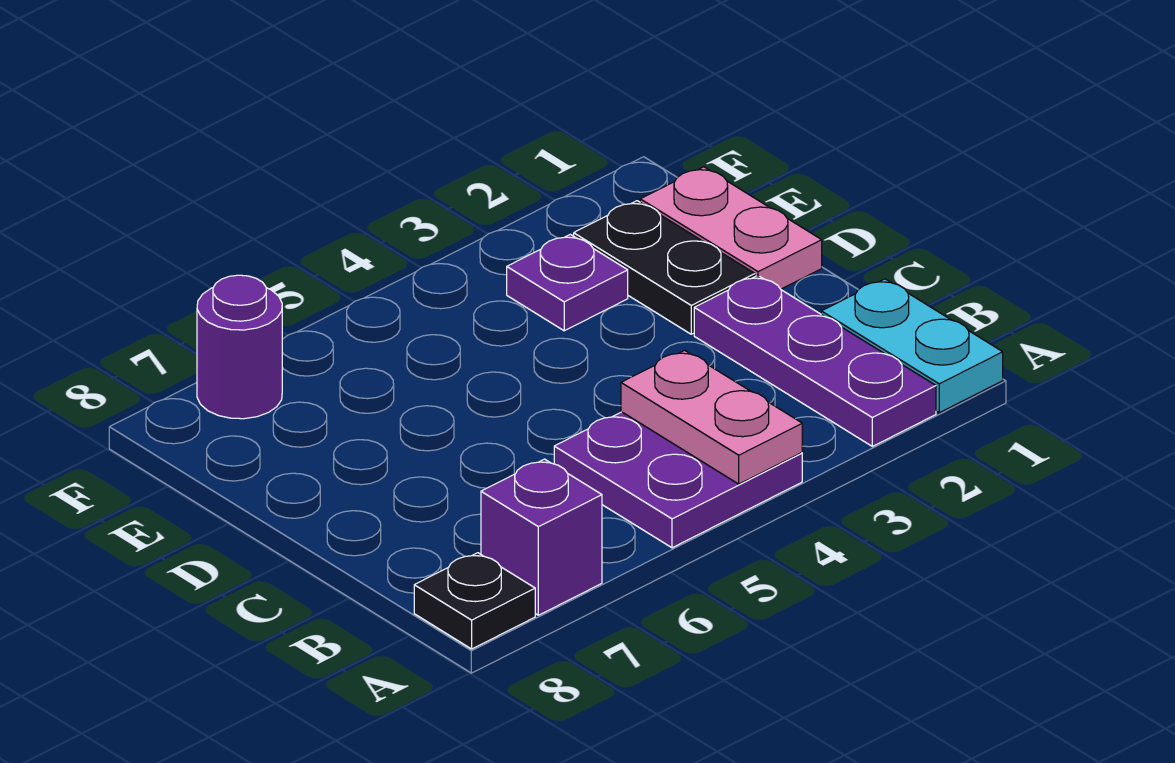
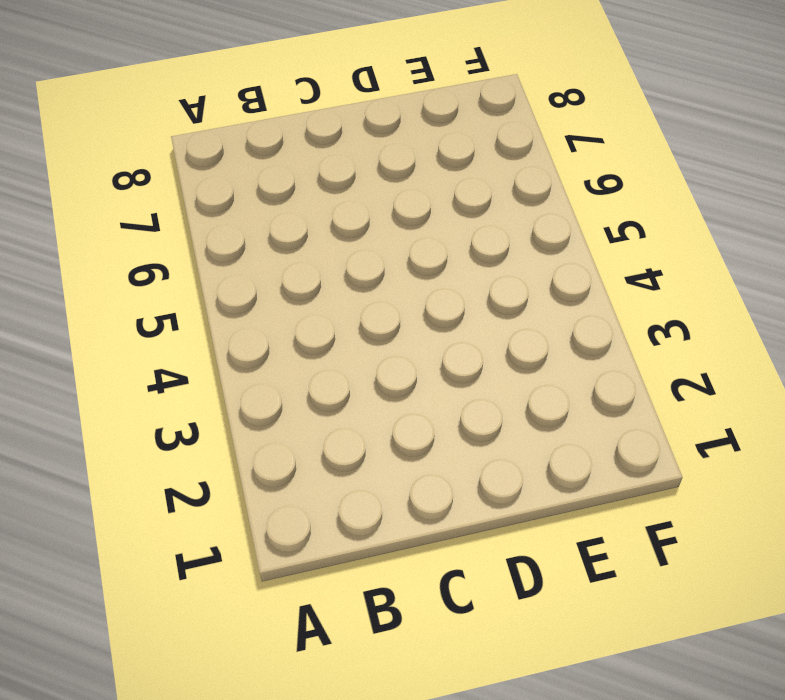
none -> cyan plate A1:B1 level 1
none -> purple plate A2:C2 level 1

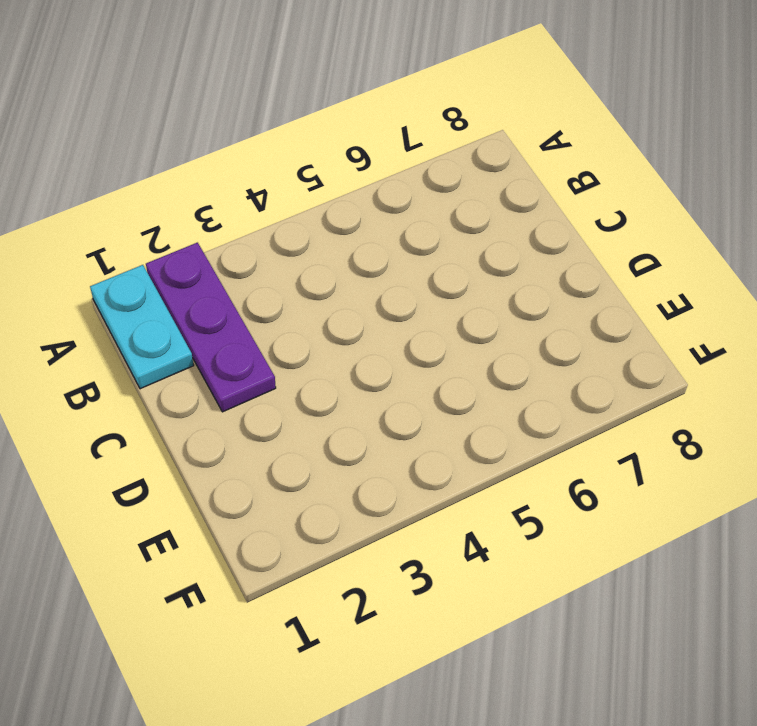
none -> purple plate A4:B5 level 1
none -> purple brick A7 level 1

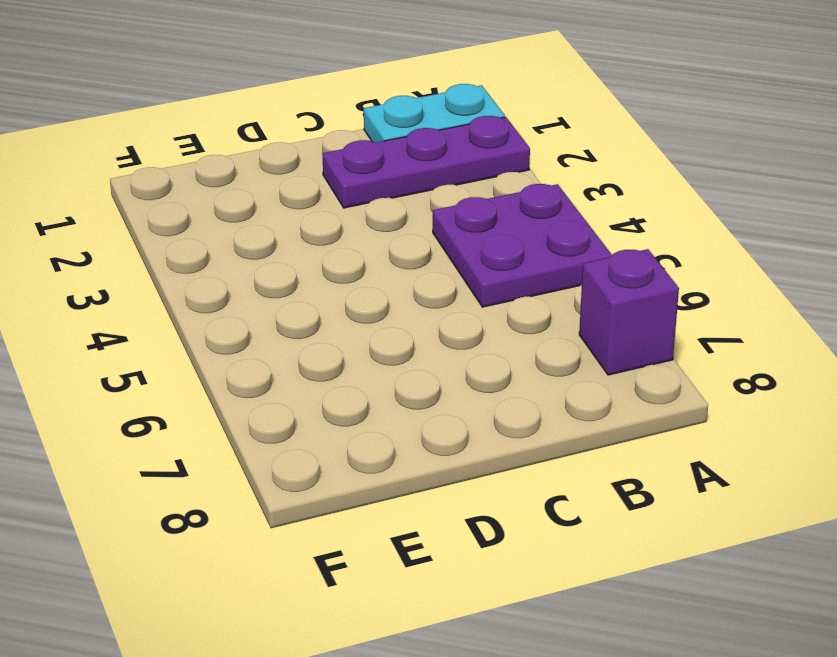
none -> black plate A8 level 1
none -> pink plate D1:E1 level 1

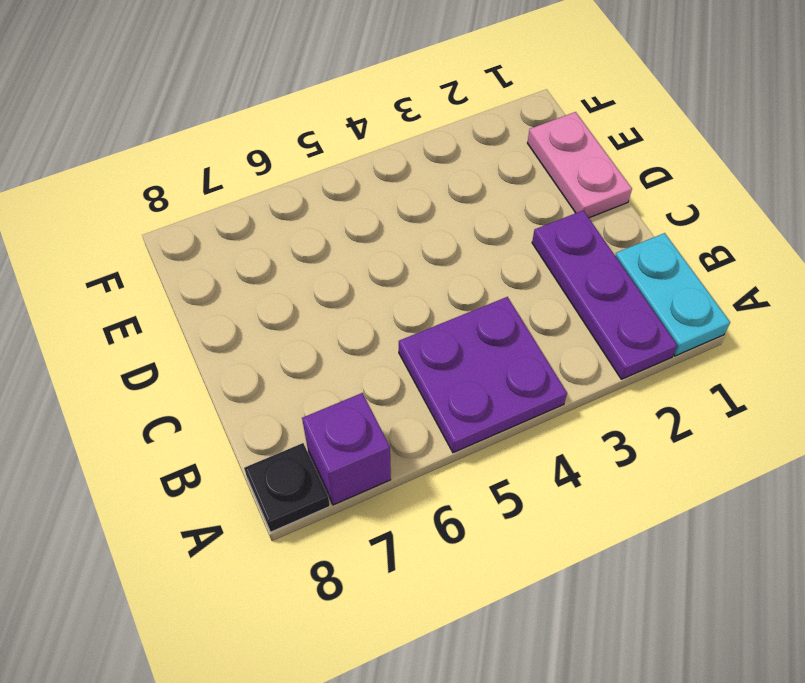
none -> black plate D2:E2 level 1
none -> purple plate E3 level 1

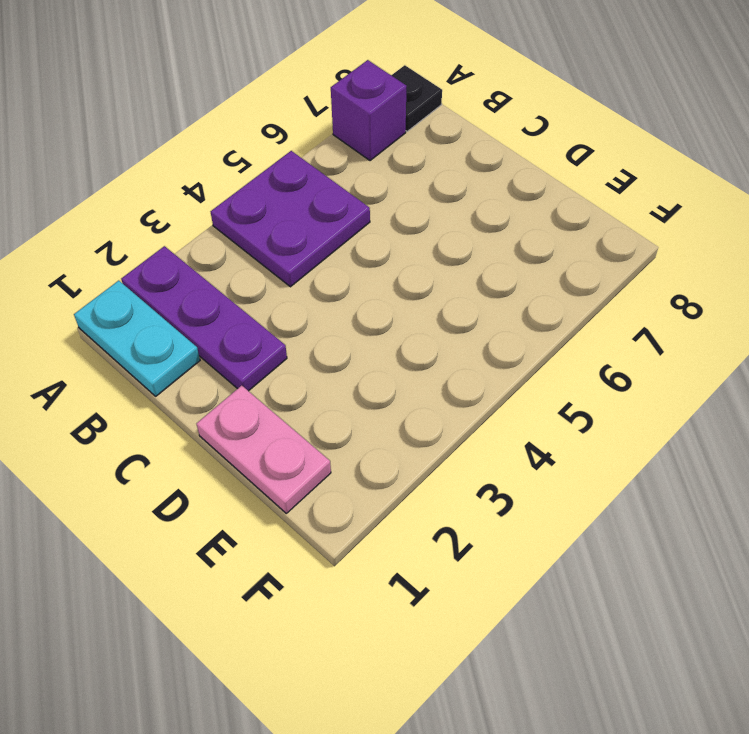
none -> black plate D2:E2 level 1
none -> purple plate E3 level 1

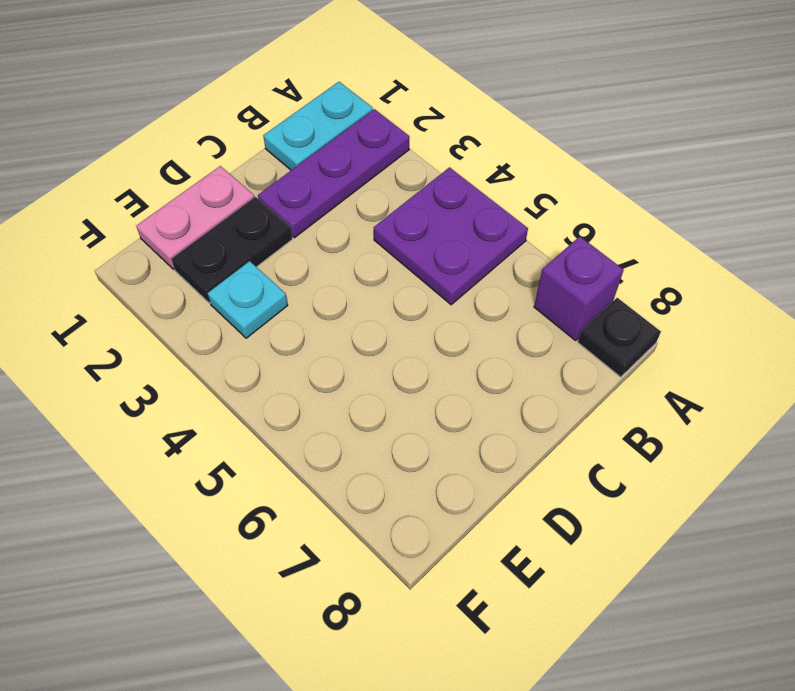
cyan plate E3 level 1 -> purple plate E3 level 1
none -> purple round brick F7 level 1
none -> pink plate A4:B4 level 2

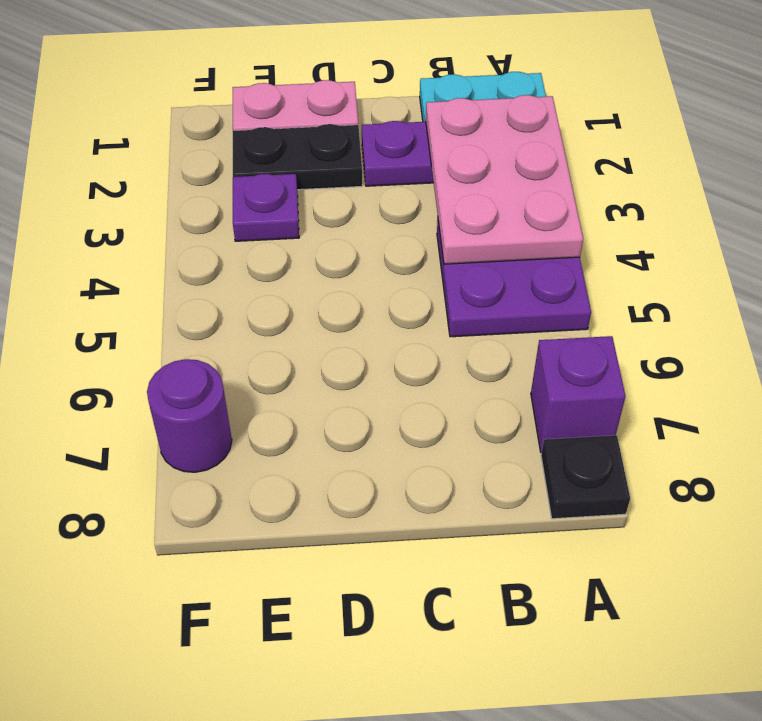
pink plate A2:B4 level 2 -> pink plate A4:B4 level 2

